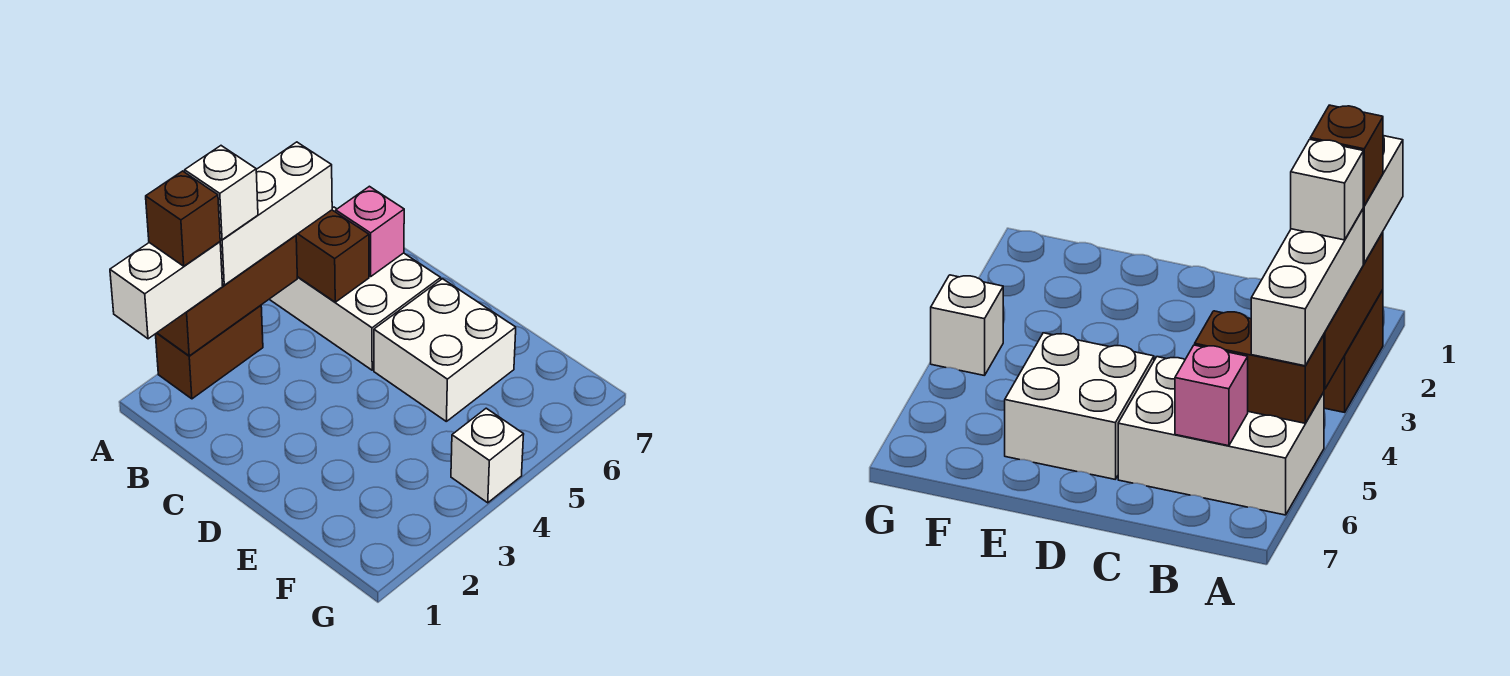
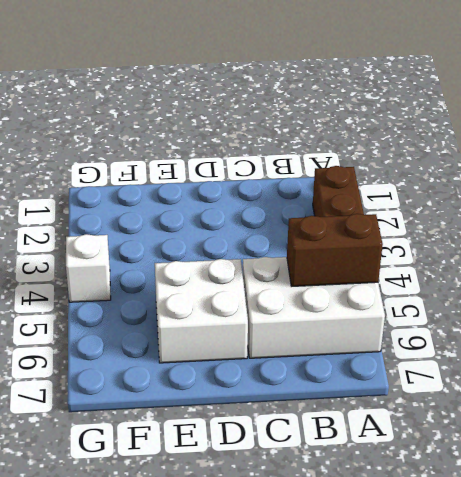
none -> brown brick A2:A4 level 2
none -> pink brick B6 level 2

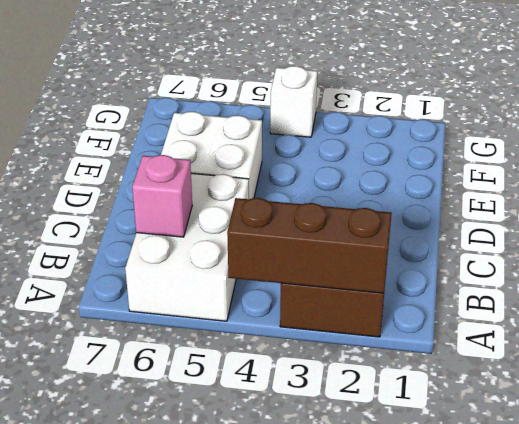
none -> brown brick A5:B5 level 2
none -> white brick A1:A2 level 3

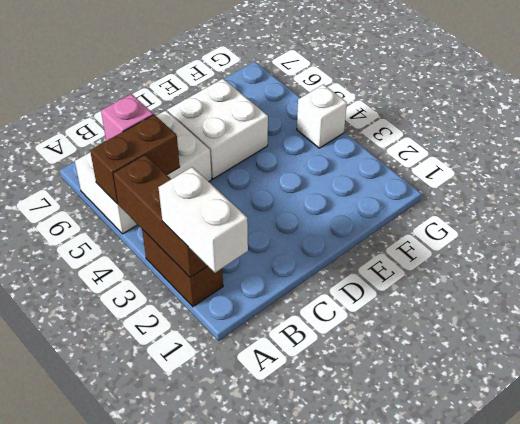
none -> white brick A3:A5 level 3
none -> brown brick A2 level 4

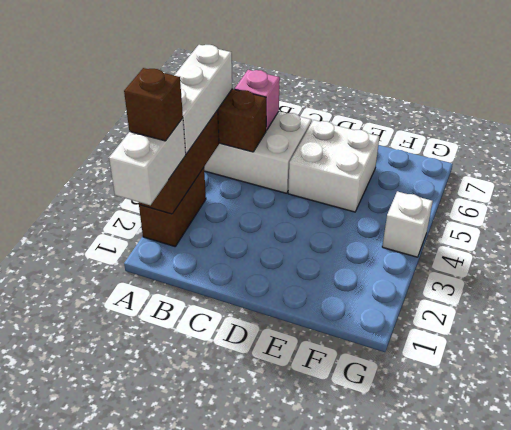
none -> white brick A3 level 4

